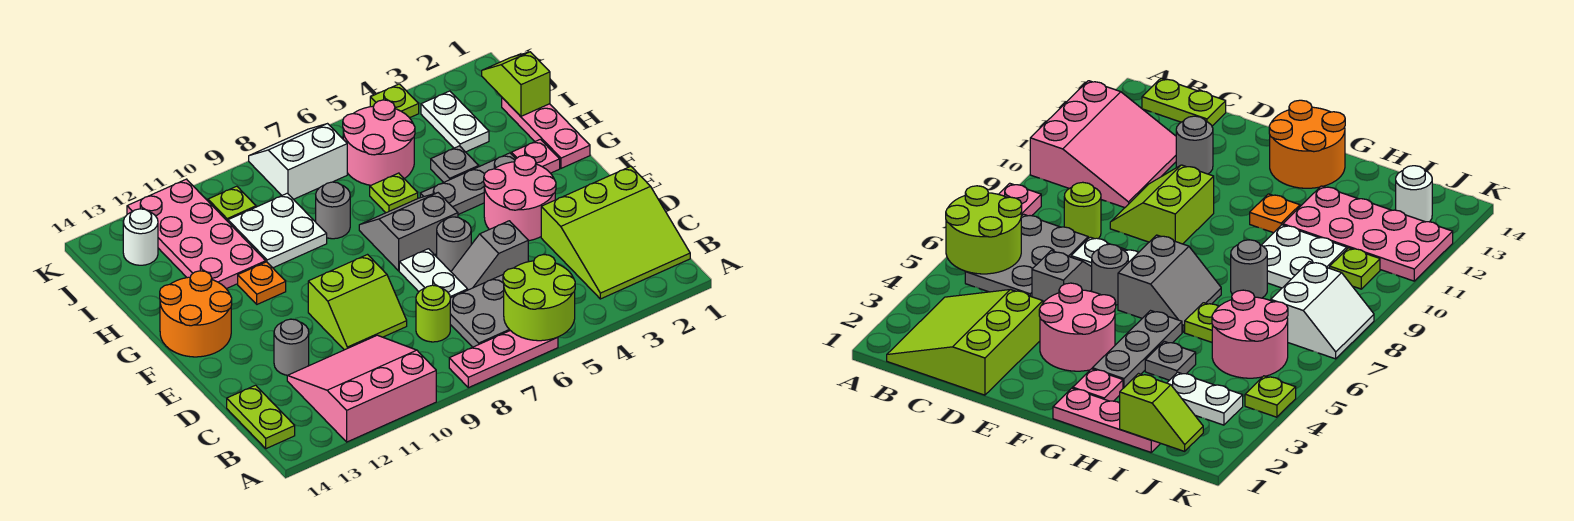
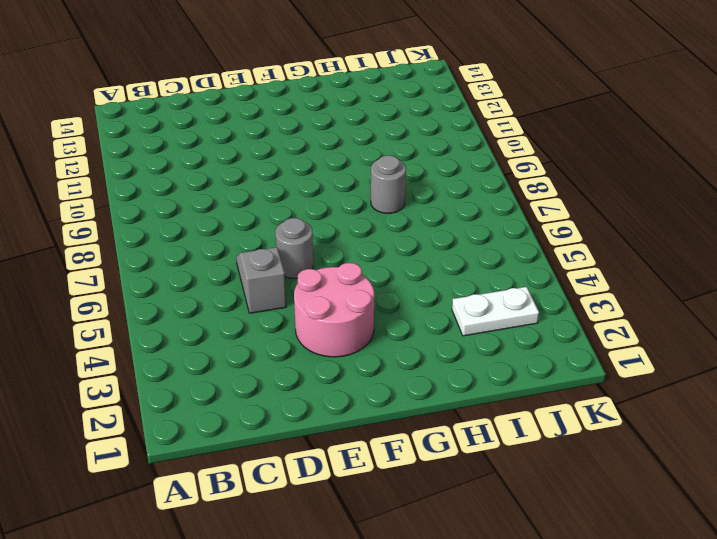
none -> pink plate A6:A8 level 1
none -> pink slope A10:C12 level 1 top A
none -> lime slope B1:D3 level 1 top D
none -> grey plate B5:C7 level 1

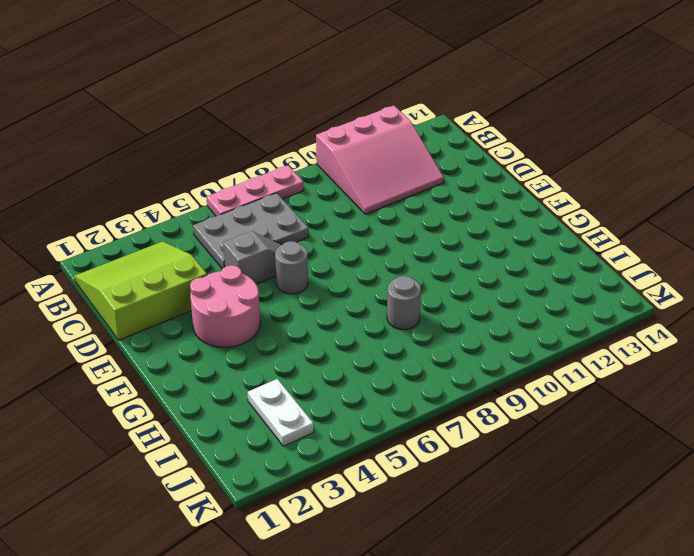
none -> lime plate B14:C14 level 1
none -> lime round brick C8 level 1
none -> white plate D7:E7 level 1
none -> lime slope D9:E10 level 1 top E

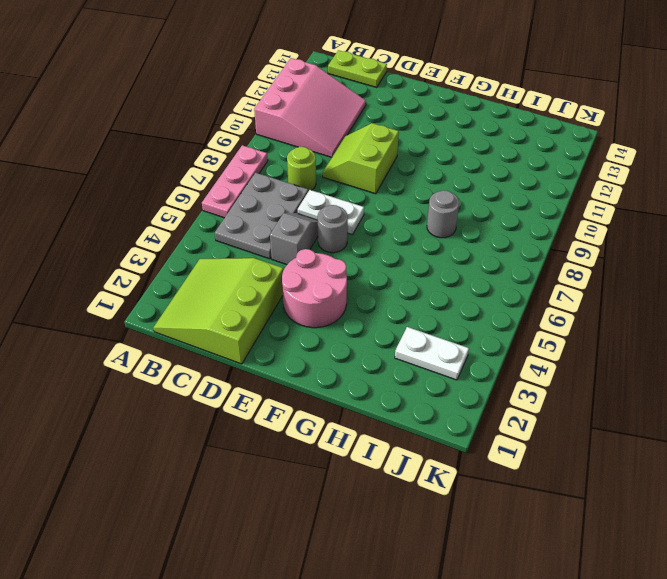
none -> grey round brick D12 level 1
none -> grey slope F6:G7 level 1 top F
none -> orange round brick F13:G14 level 1
none -> pink plate G1:I1 level 1

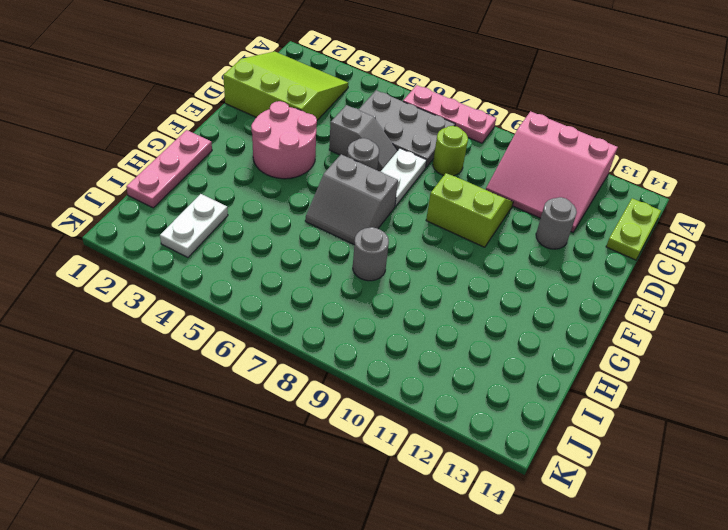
none -> orange round brick F13:G14 level 1
none -> pink plate G2 level 1
none -> grey plate G3:G5 level 1
none -> orange plate G11 level 1

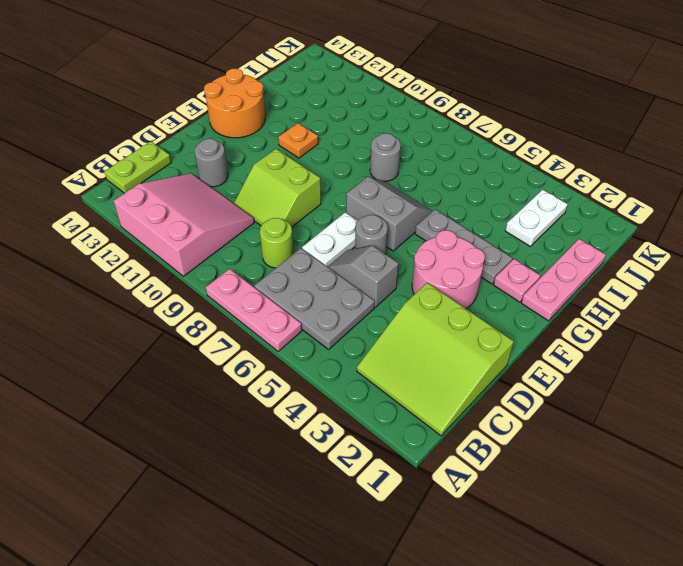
none -> grey plate H4 level 1
none -> lime plate H6 level 1
none -> white plate H9:I10 level 1
none -> pink plate H11:K12 level 1

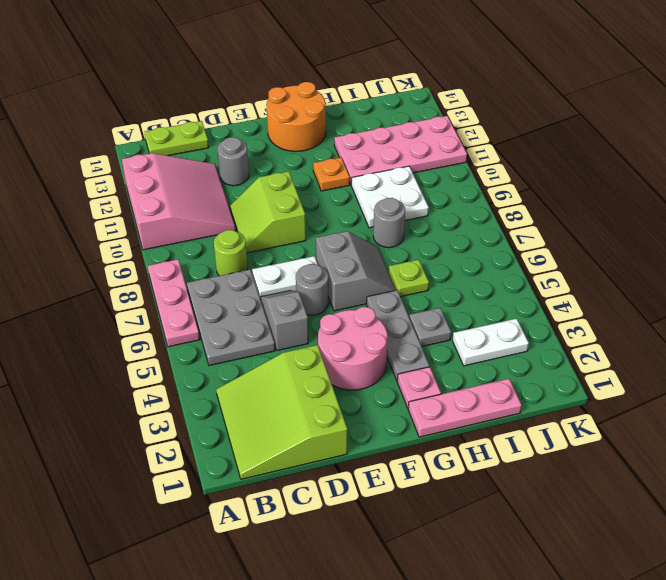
none -> pink round brick I5:J6 level 1
none -> white slope J7:K8 level 1 top J
none -> lime plate J10 level 1
none -> white round brick J13 level 1

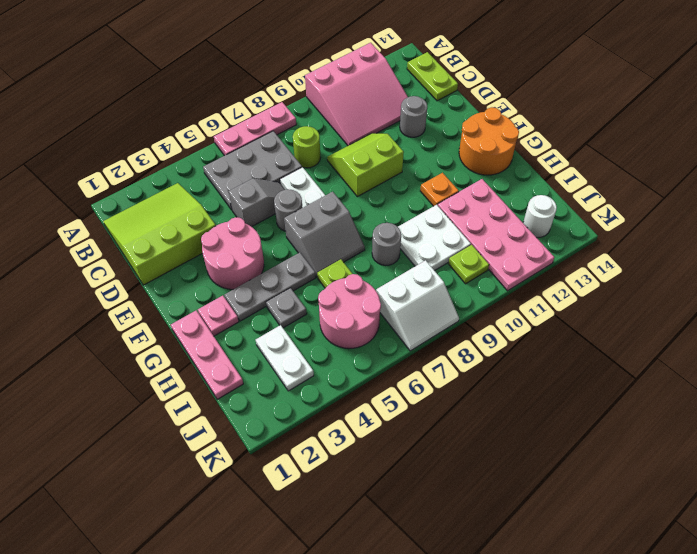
none -> lime plate K4 level 1
none -> lime round brick A5:B6 level 2
none -> lime slope I1:J1 level 2 top I

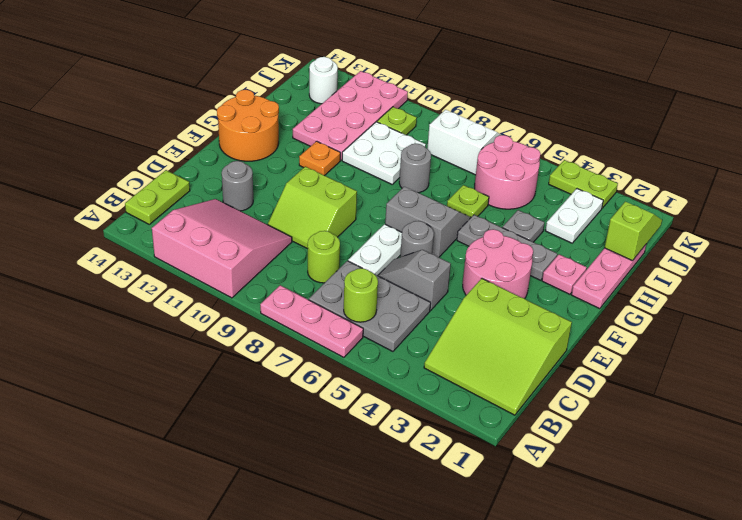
lime round brick B6 level 2 -> lime round brick A5:B6 level 2
lime plate K3:K4 level 1 -> lime plate K4 level 1

